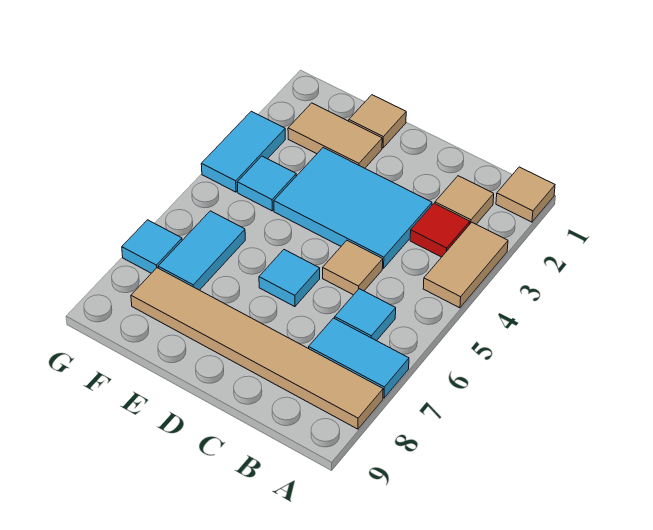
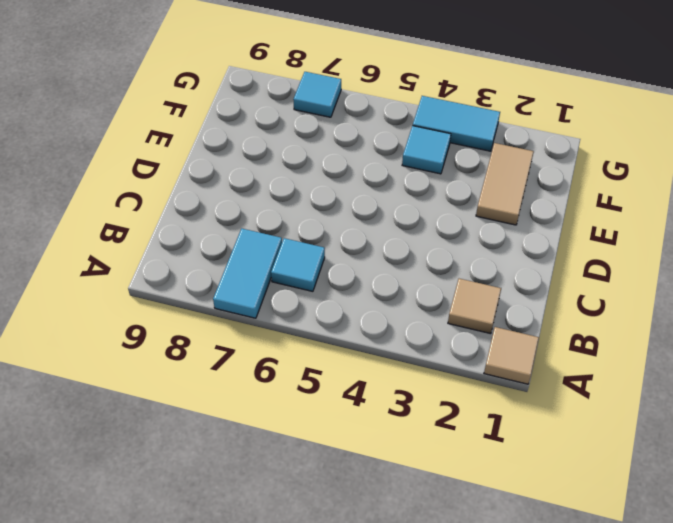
none -> tan tile A3:A4 level 1
none -> tan tile A8:F8 level 1
none -> red tile B3 level 1

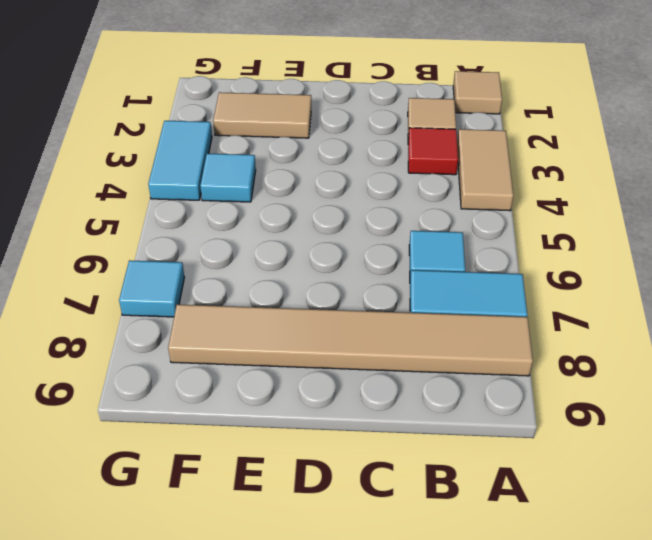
none -> cyan tile C3:E4 level 1
none -> tan tile C5 level 1
none -> cyan tile D6 level 1

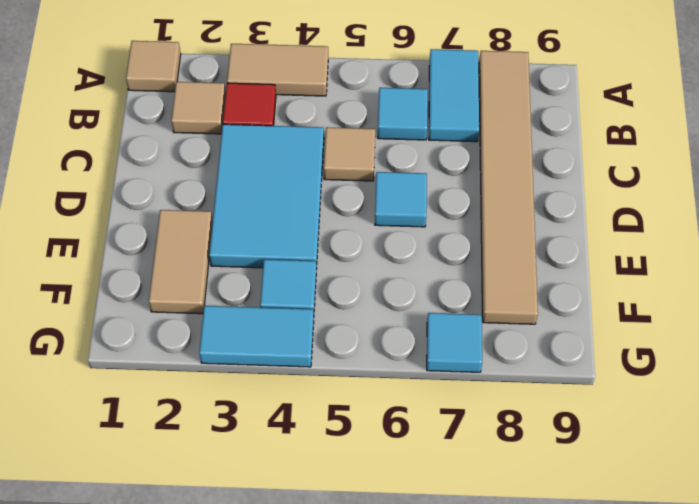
none -> tan tile E1 level 1
none -> cyan tile F6:F7 level 1

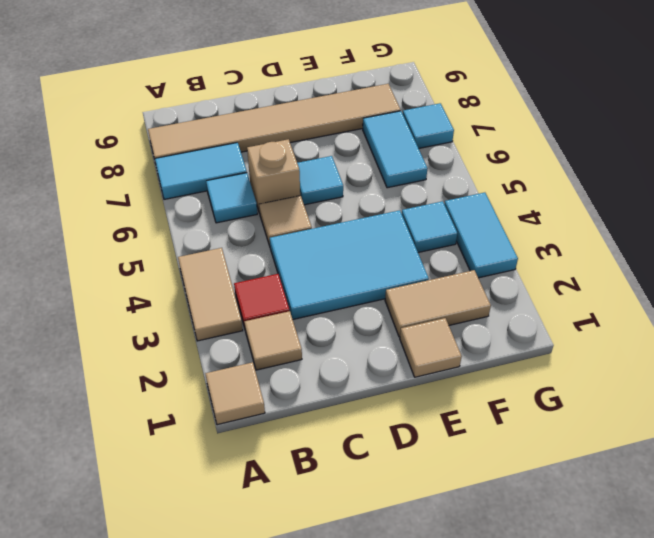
tan brick C6 level 1 -> none

